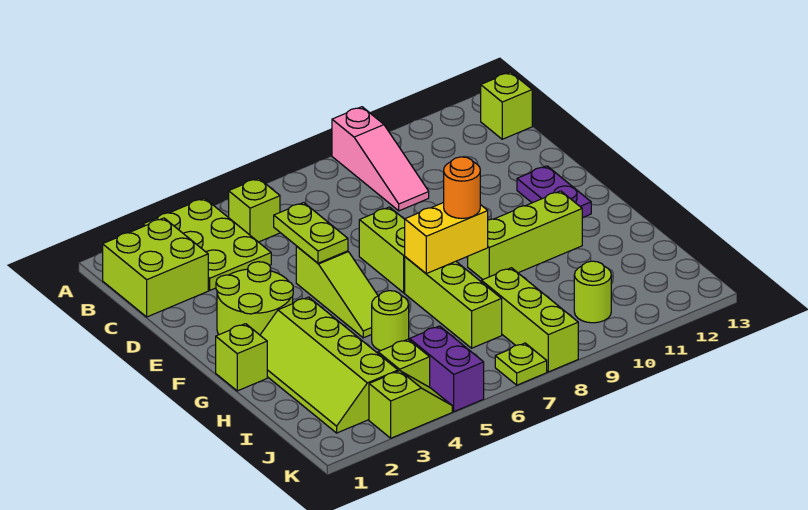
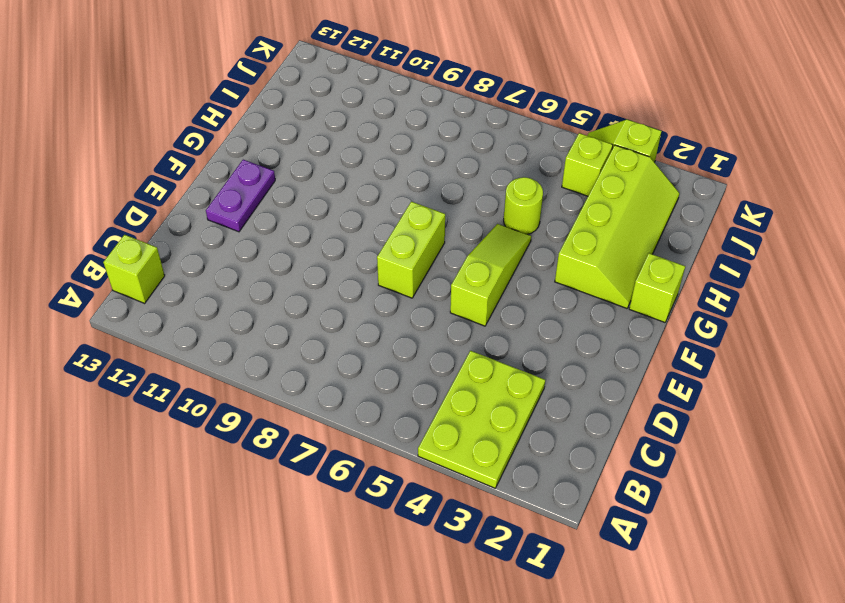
none -> pink slope A9:C9 level 1 top A
none -> lime brick B1:C2 level 1
none -> lime brick B5 level 1

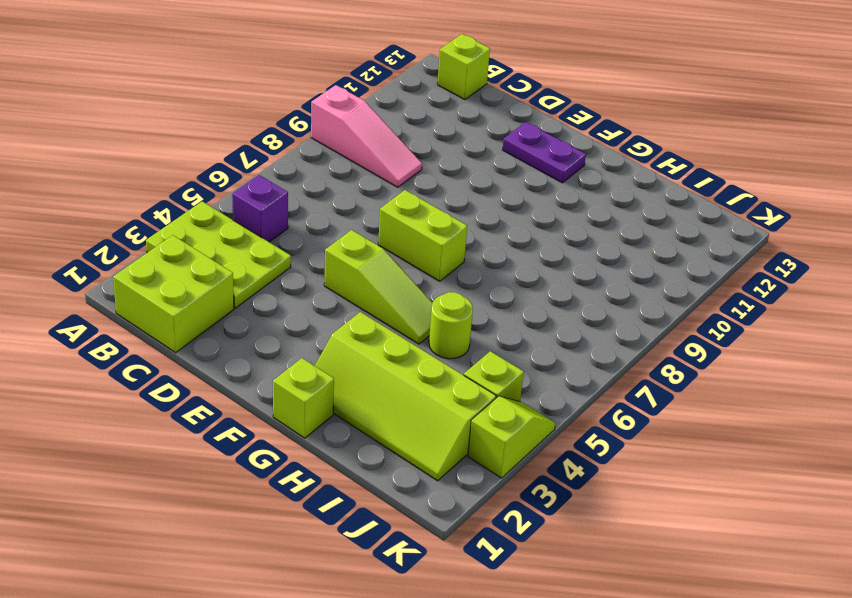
purple brick B5 level 1 -> lime brick B5 level 1
none -> lime round brick E2:F3 level 1
none -> lime brick G7:I7 level 1
none -> lime brick G9:G11 level 1

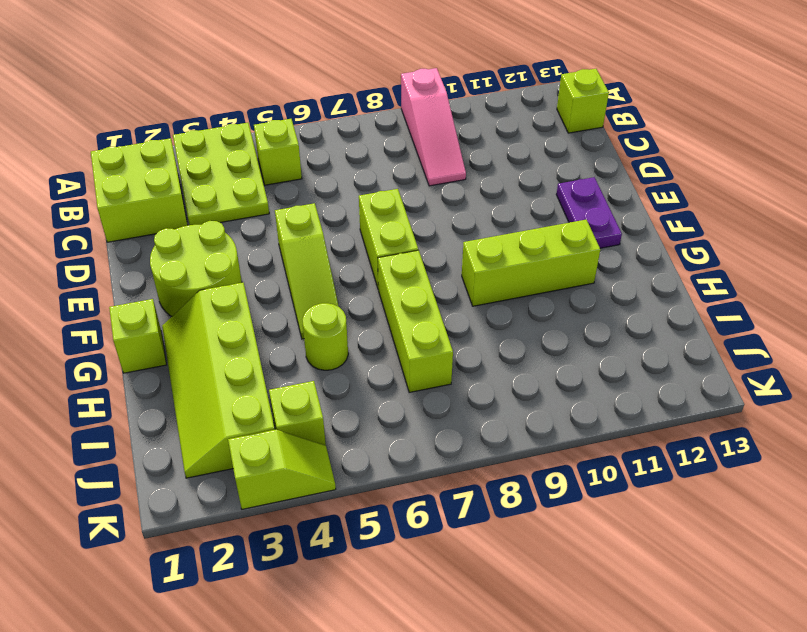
none -> lime brick I8:K8 level 1
none -> purple brick J5:K5 level 1
none -> lime round brick J10 level 1

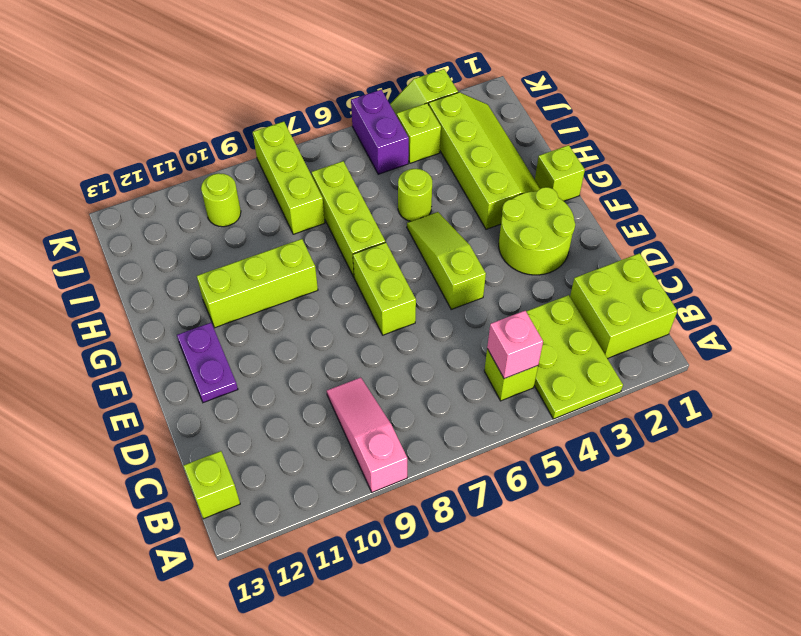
pink brick B5 level 2 -> none
none -> lime plate K7 level 1
none -> lime plate D5:E5 level 2
none -> yellow brick G7:G8 level 2

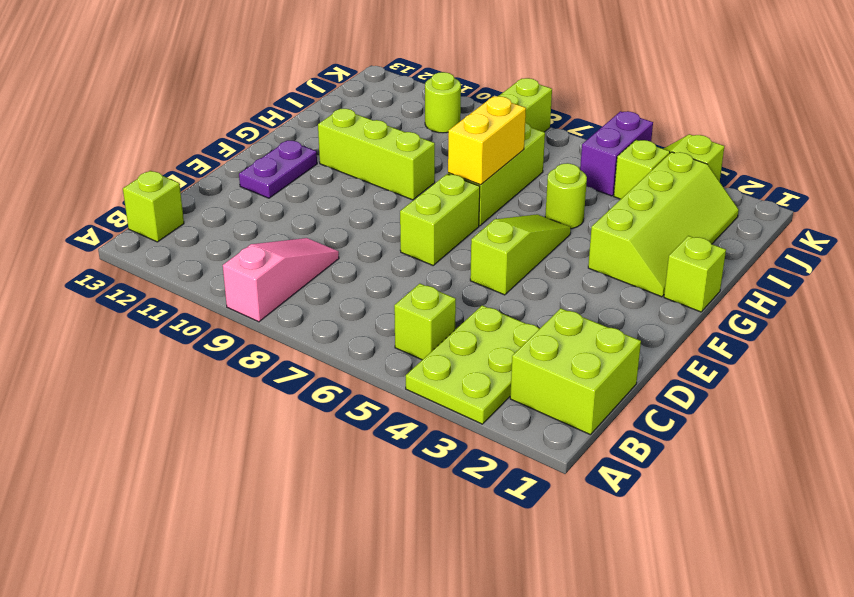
yellow brick G7:H7 level 2 -> yellow brick G7:G8 level 2
none -> lime round brick E2:F3 level 1
none -> lime plate K7 level 1
none -> lime plate D5:E5 level 2

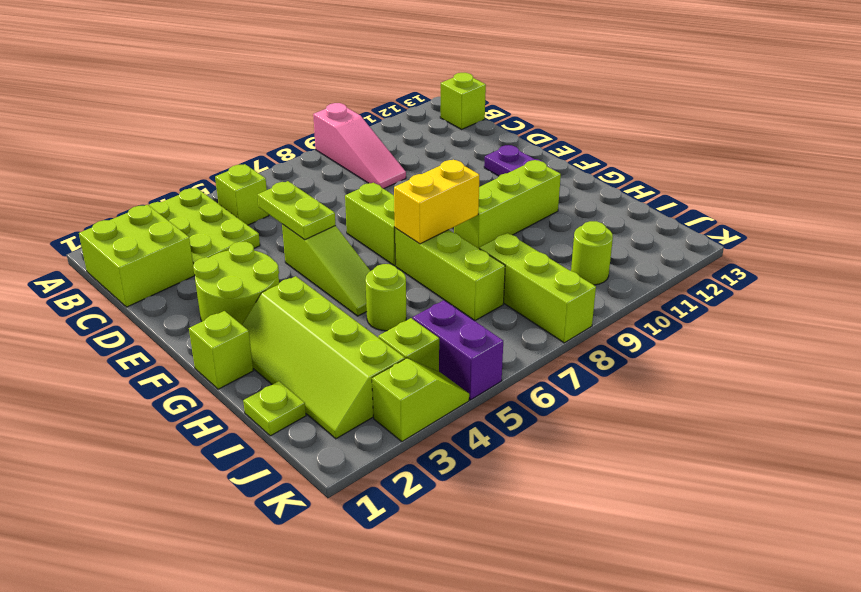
lime plate I1 level 1 -> lime plate K7 level 1
none -> orange round brick G8 level 3

